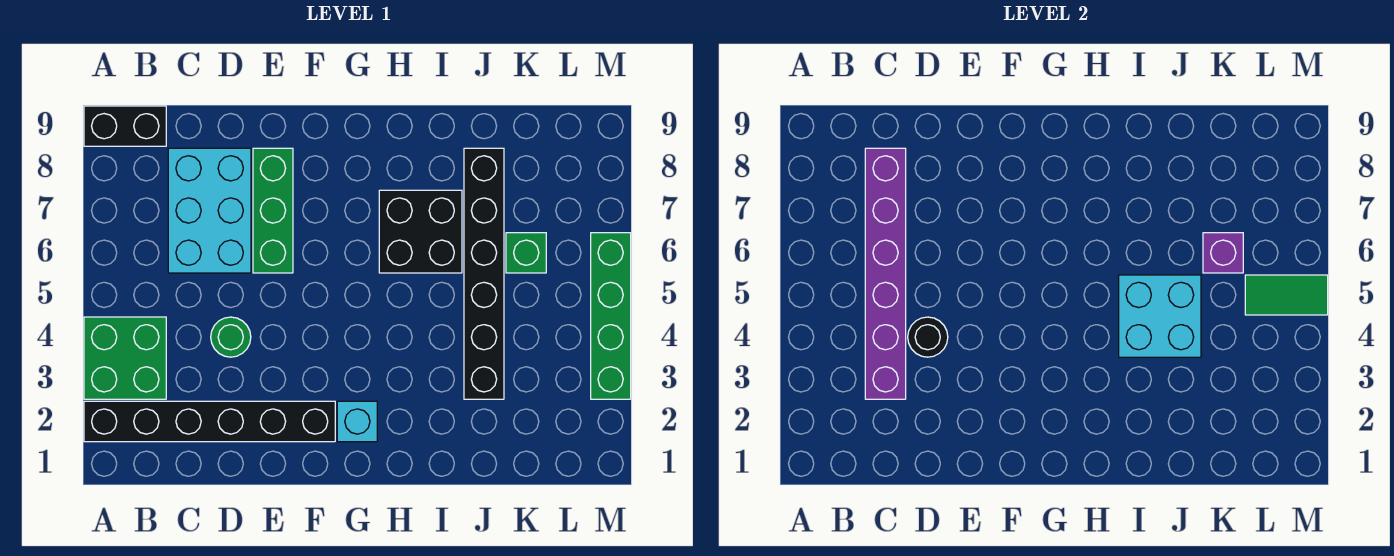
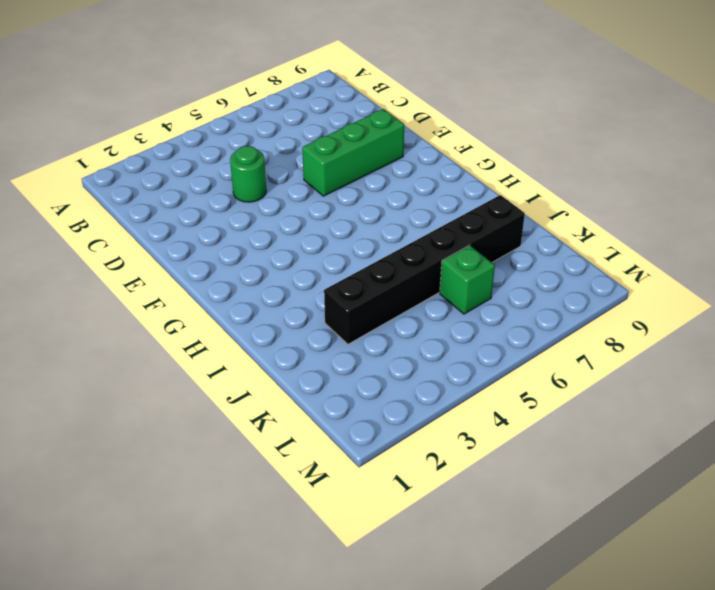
none -> black brick A2:F2 level 1
none -> green brick A3:B4 level 1
none -> black brick A9:B9 level 1

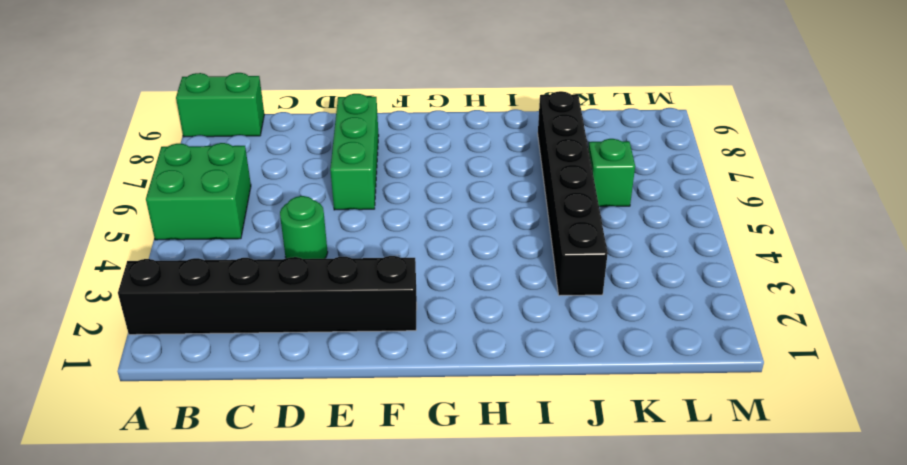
green brick A5:B6 level 1 -> green brick A3:B4 level 1
green brick A9:B9 level 1 -> black brick A9:B9 level 1
none -> cyan brick C6:D8 level 1
none -> cyan brick G2 level 1
none -> black brick H6:I7 level 1

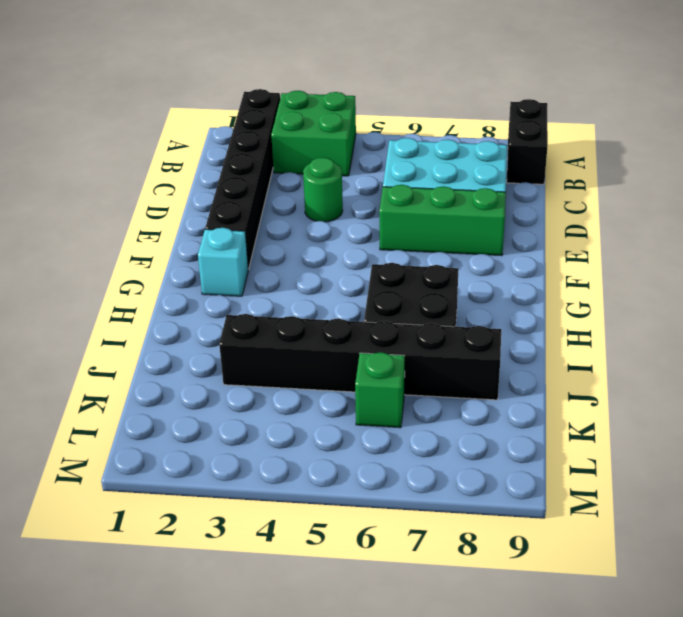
none -> green brick M3:M6 level 1
none -> purple brick C3:C8 level 2
none -> black round brick D4 level 2

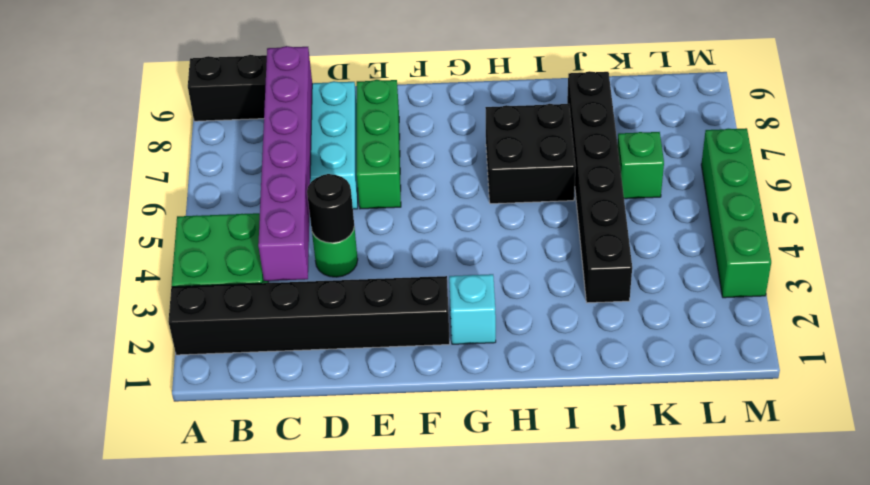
none -> cyan brick I4:J5 level 2
none -> purple brick K6 level 2
none -> green tile L5:M5 level 2

